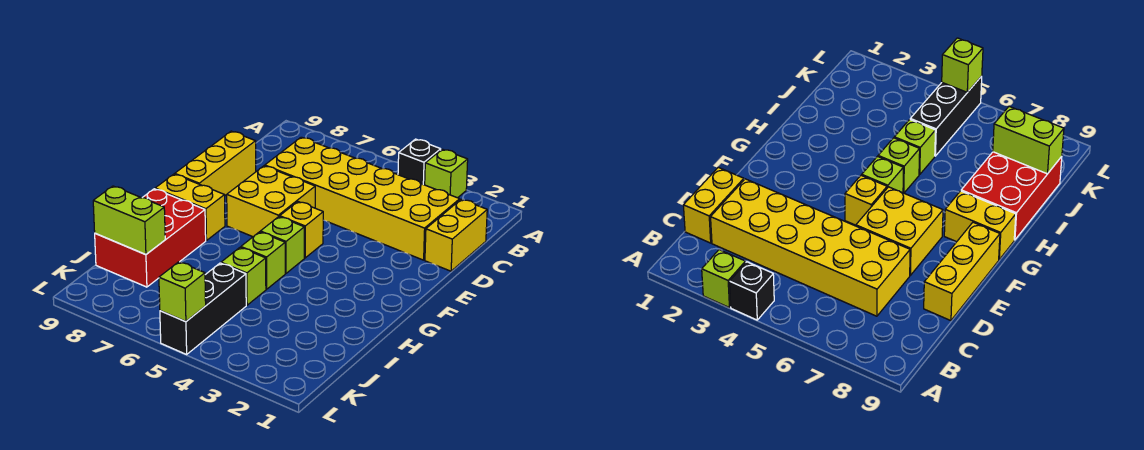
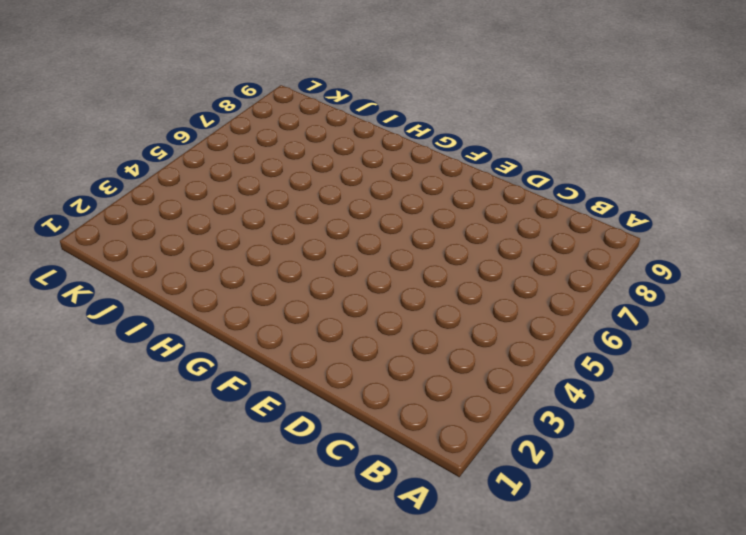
none -> lime brick A3 level 1
none -> black brick A4 level 1
none -> yellow brick C1:D1 level 1

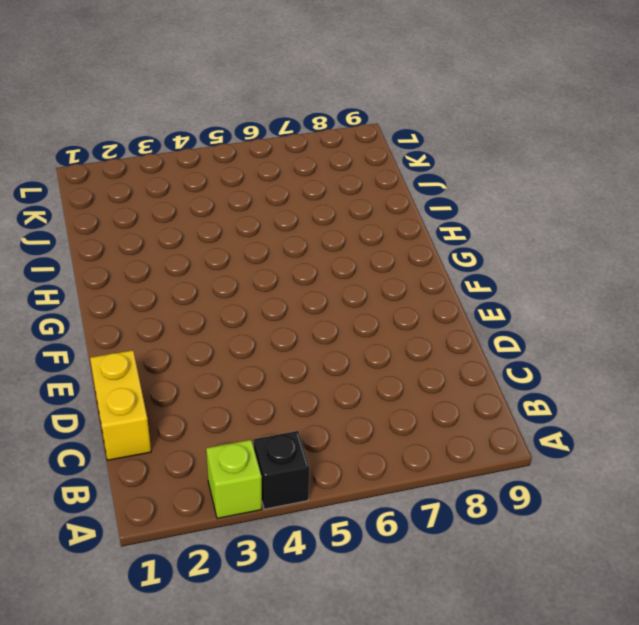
none -> yellow brick C2:D7 level 1
none -> yellow brick D9:F9 level 1
none -> yellow brick E6:F7 level 1

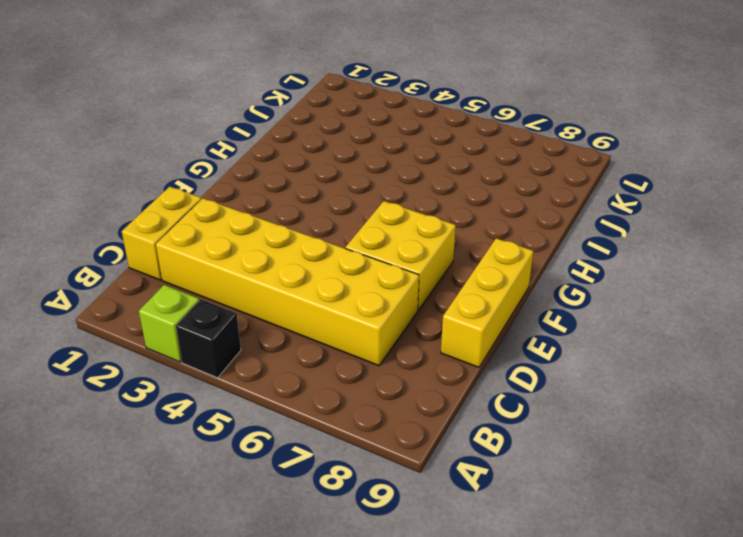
none -> yellow brick F5 level 1
none -> lime brick G5 level 1
none -> yellow brick G8:G9 level 1

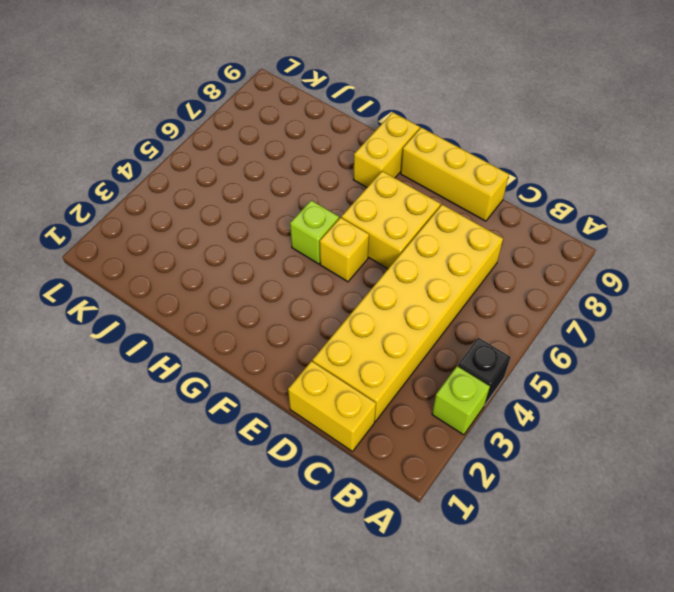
none -> lime brick H5 level 1
none -> red brick H8:J9 level 1
none -> lime brick I5 level 1

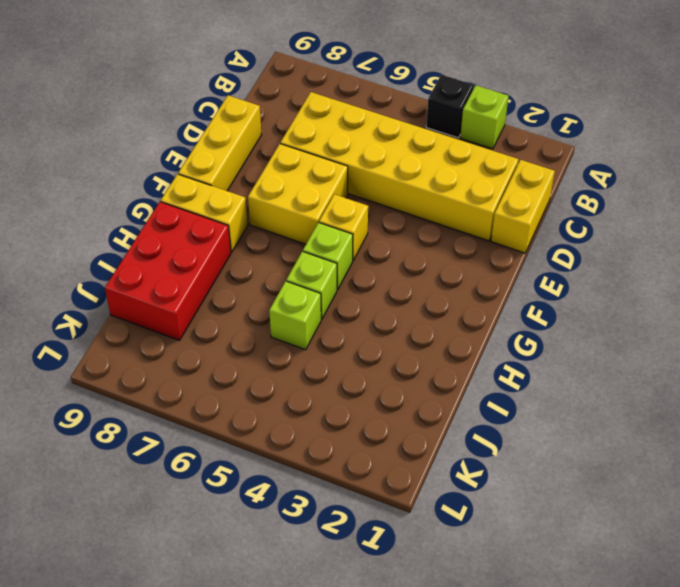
none -> black brick J5:L5 level 1
none -> lime brick J8:J9 level 2
none -> lime brick L5 level 2

